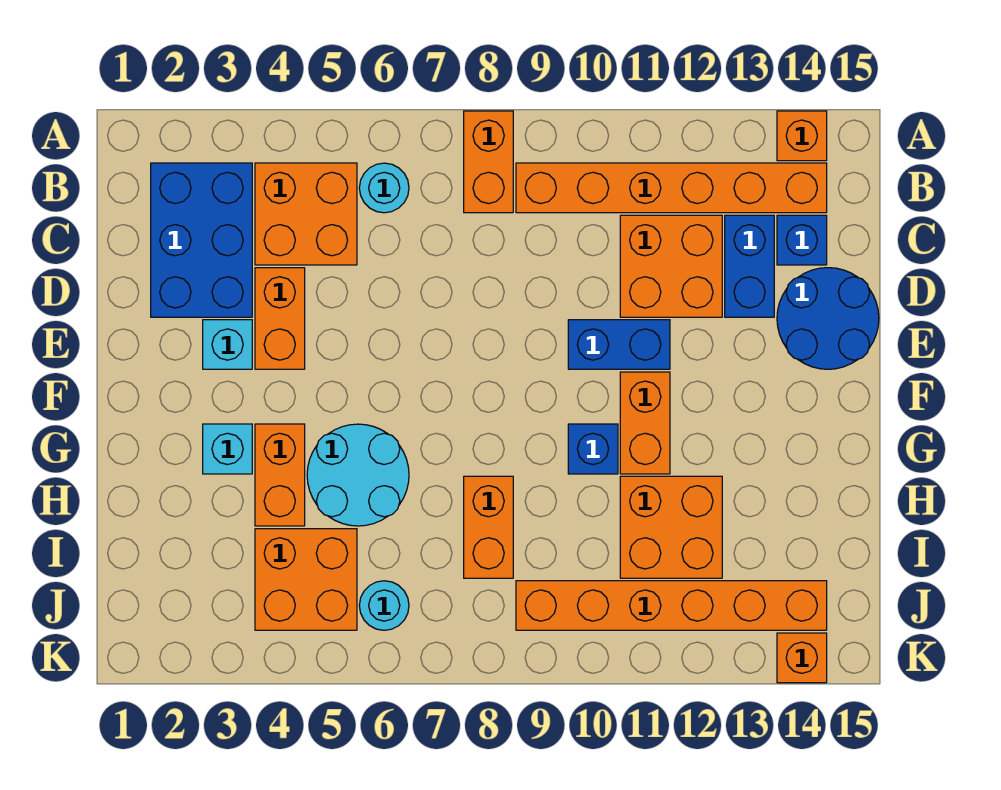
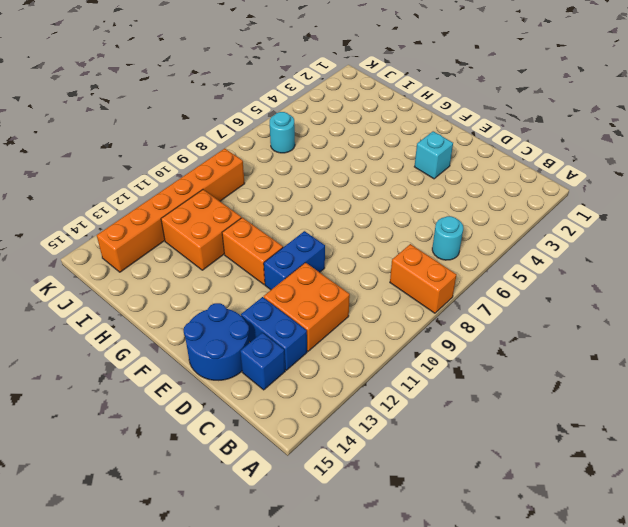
none -> orange brick A14 level 1
none -> blue brick B2:D3 level 1
none -> orange brick B4:C5 level 1

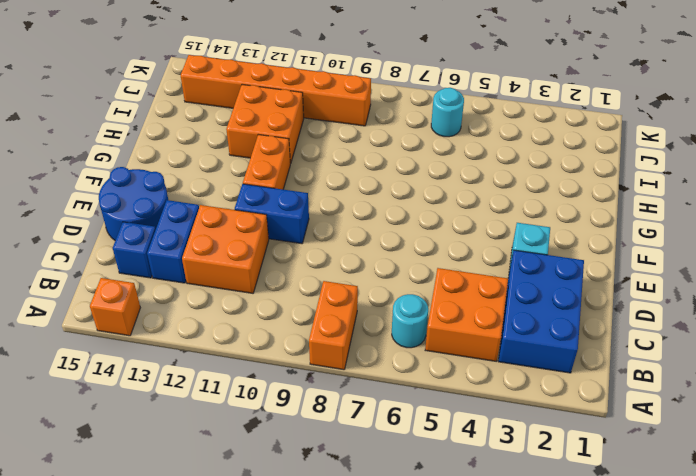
none -> orange brick B9:B14 level 1
none -> orange brick D4:E4 level 1
none -> cyan brick G3 level 1

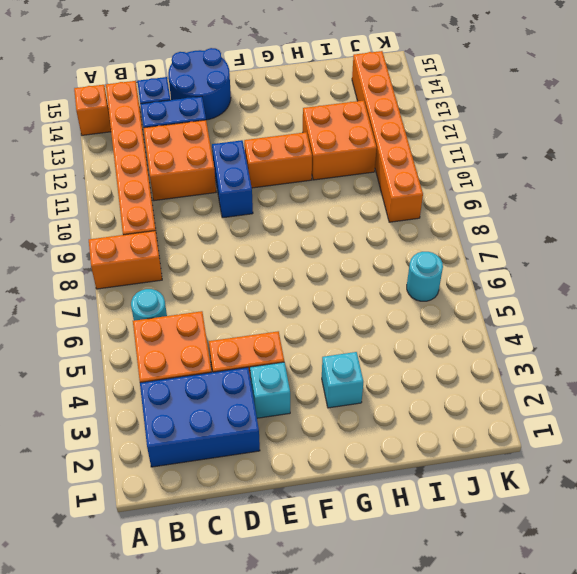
none -> orange brick G4:H4 level 1
none -> cyan round brick G5:H6 level 1
none -> blue brick G10 level 1

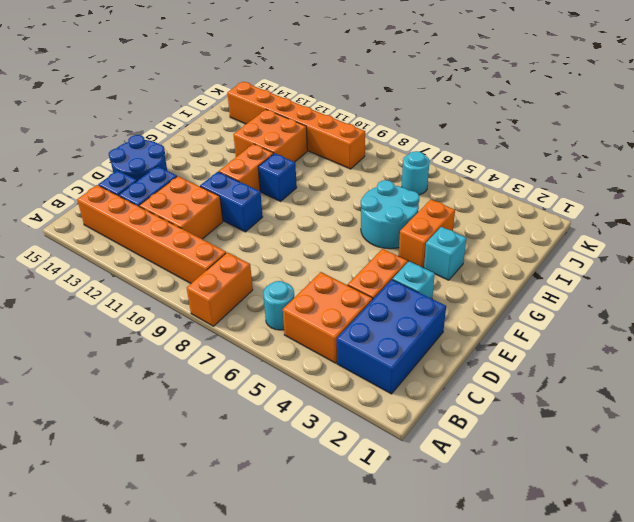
none -> orange brick A14 level 1
none -> orange brick H8:I8 level 1
none -> orange brick I4:J5 level 1

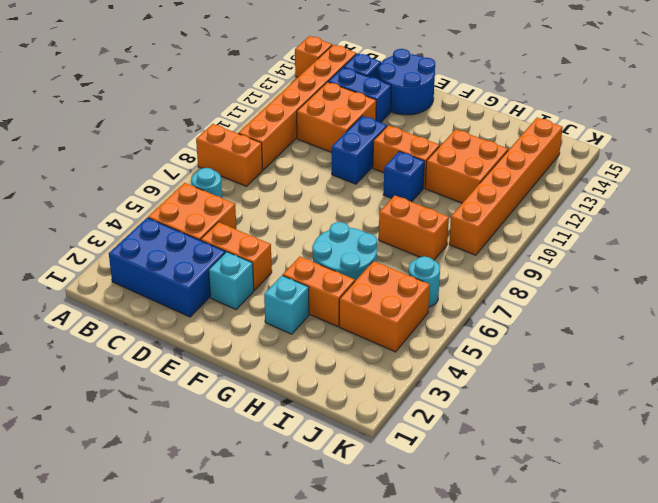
none -> orange brick K14 level 1

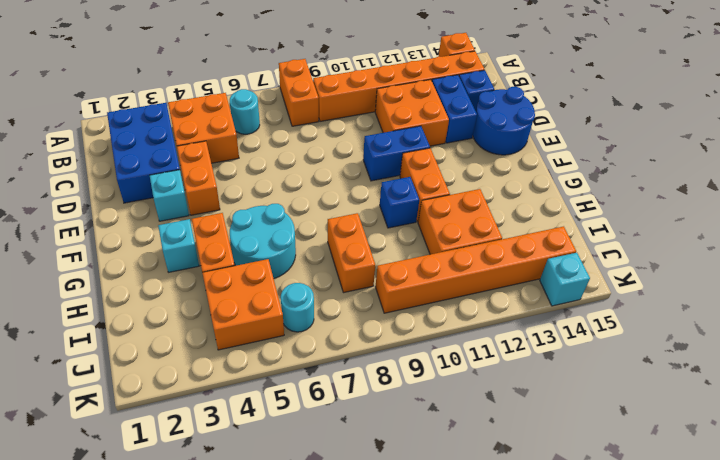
cyan brick K14 level 1 -> orange brick K14 level 1

